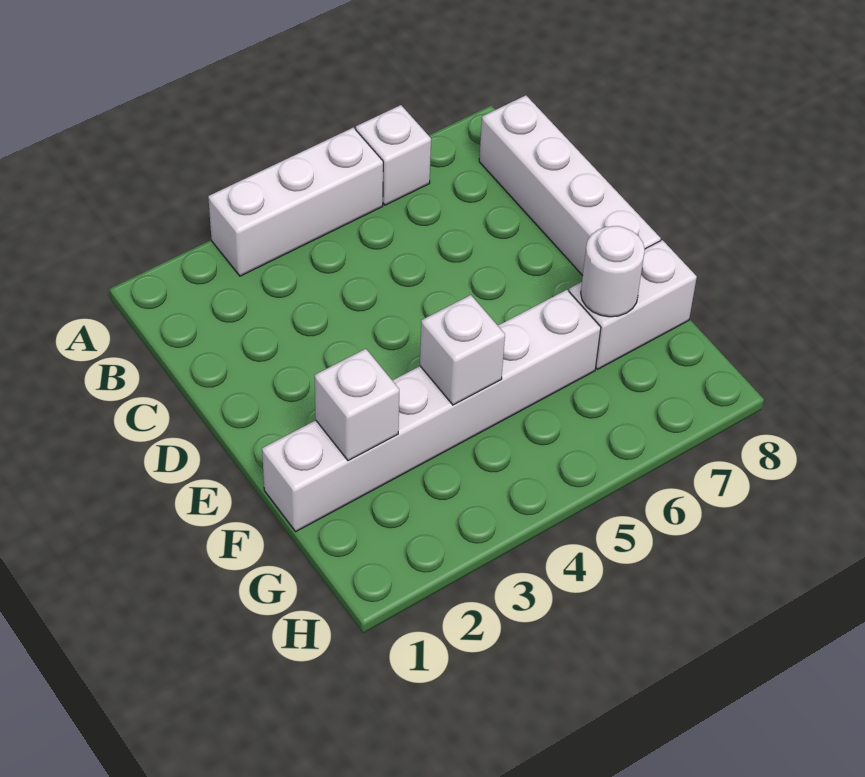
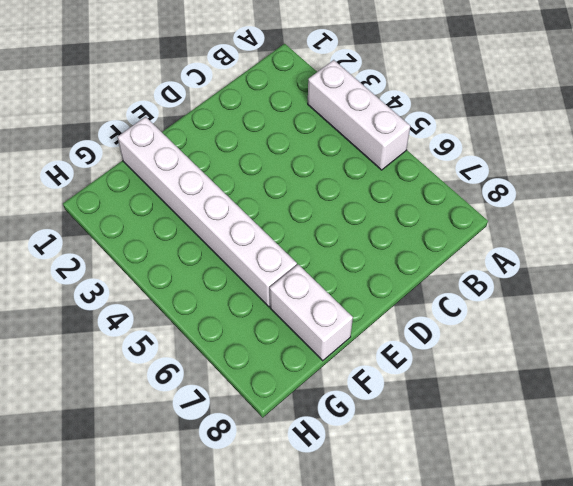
none -> white brick A6 level 1
none -> white brick B8:E8 level 1

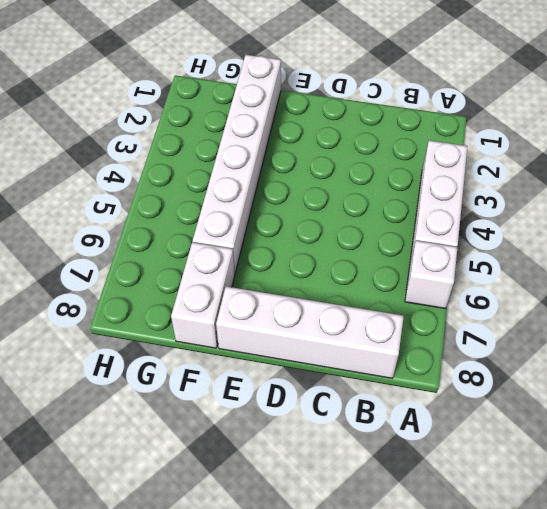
none -> white brick F2 level 2
none -> white brick F4 level 2

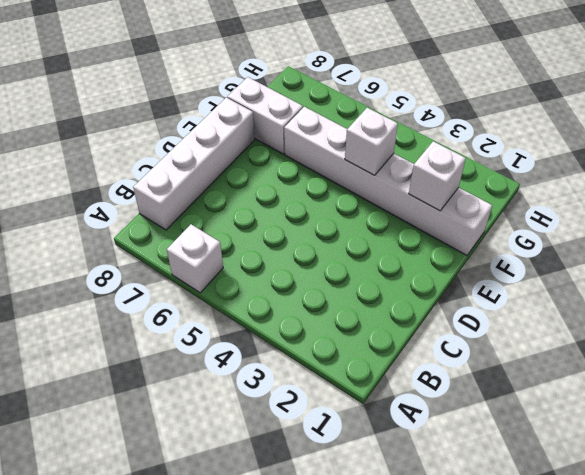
none -> white brick A3:A5 level 1
none -> white round brick F7 level 2

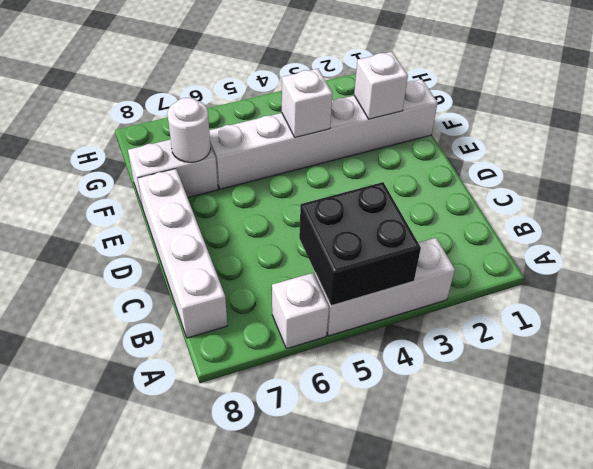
black brick A4:B5 level 2 -> none

